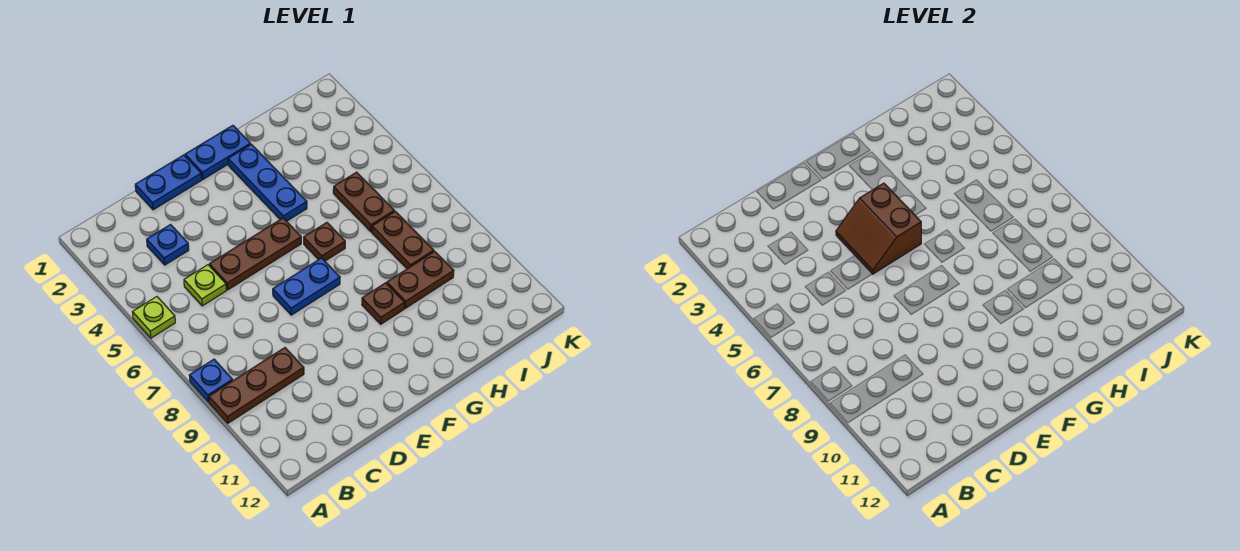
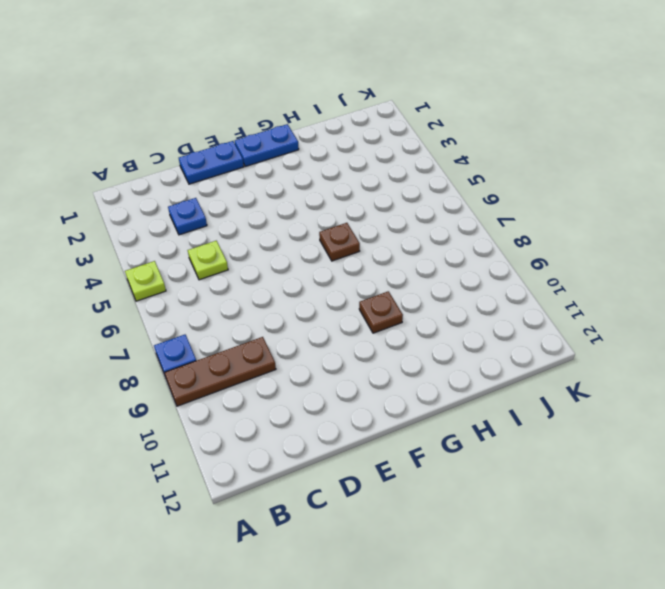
none -> brown plate D5:F5 level 1
none -> blue plate E7:F7 level 1
none -> blue plate G2:G4 level 1

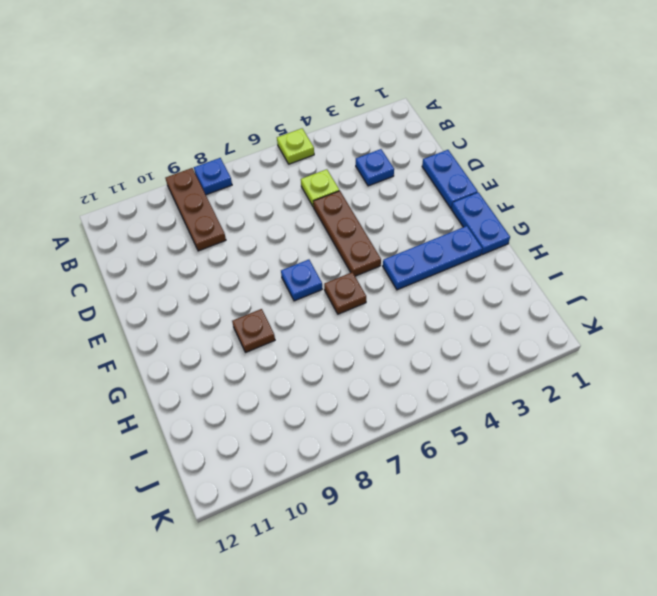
blue plate F7 level 1 -> blue plate E7:F7 level 1
none -> brown plate H9:I9 level 1
none -> brown plate I5:I6 level 1
none -> brown plate I7:I8 level 1

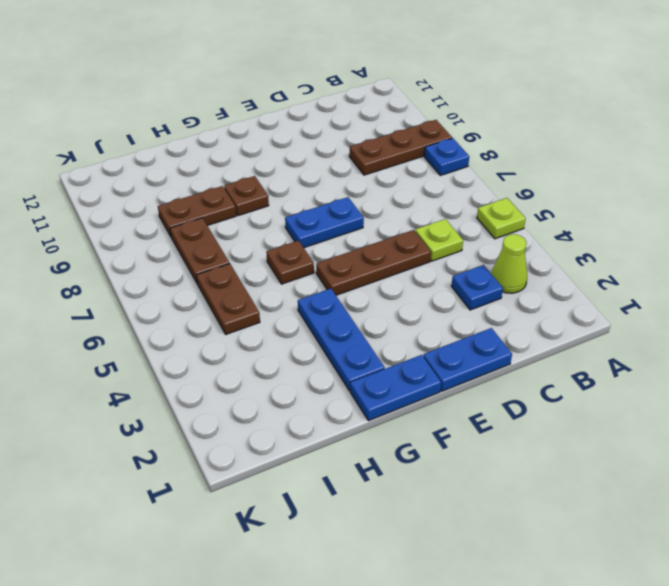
lime cone B3 level 1 -> none
none -> brown slope E4:F5 level 2 top F

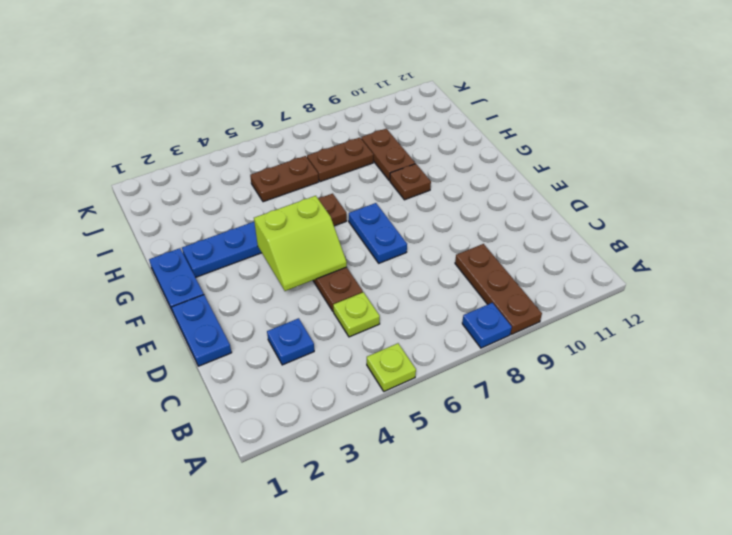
lime slope E4:F5 level 2 top F -> brown slope E4:F5 level 2 top F

